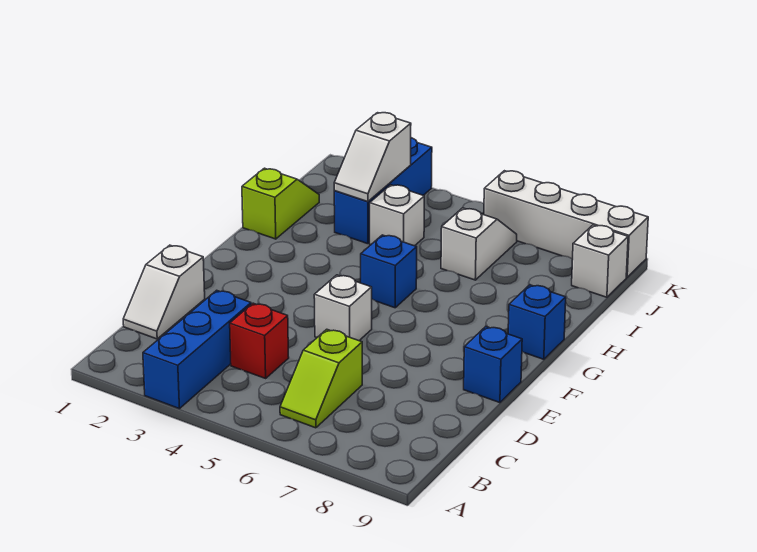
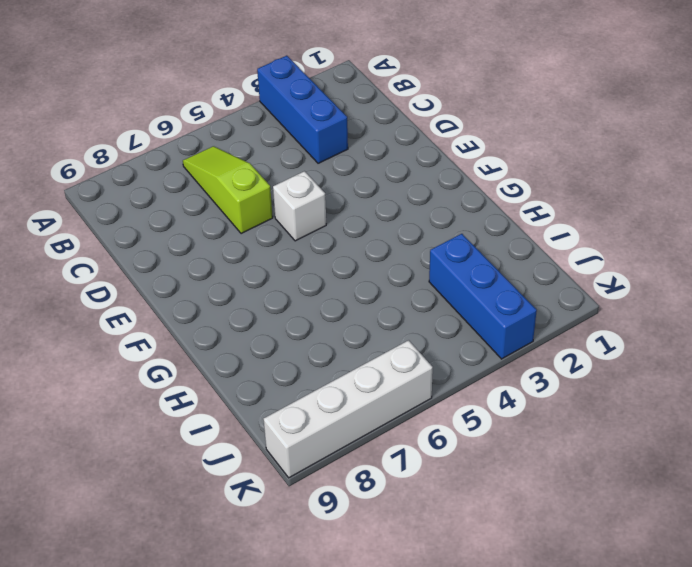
lime slope B6:D6 level 1 top D -> lime slope B6:C6 level 1 top C
none -> white slope C1:D1 level 1 top D
none -> red brick C4 level 1
none -> blue brick E9 level 1

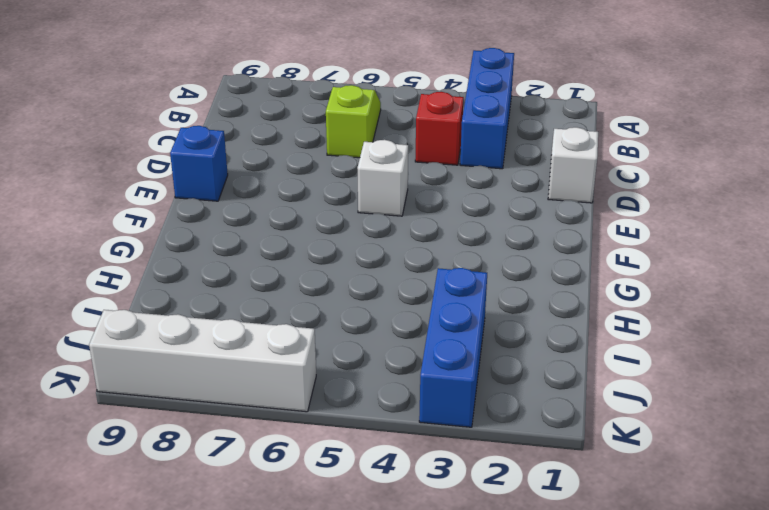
none -> blue brick G5 level 1
none -> blue brick G9 level 1
none -> lime slope H1:I1 level 1 top H

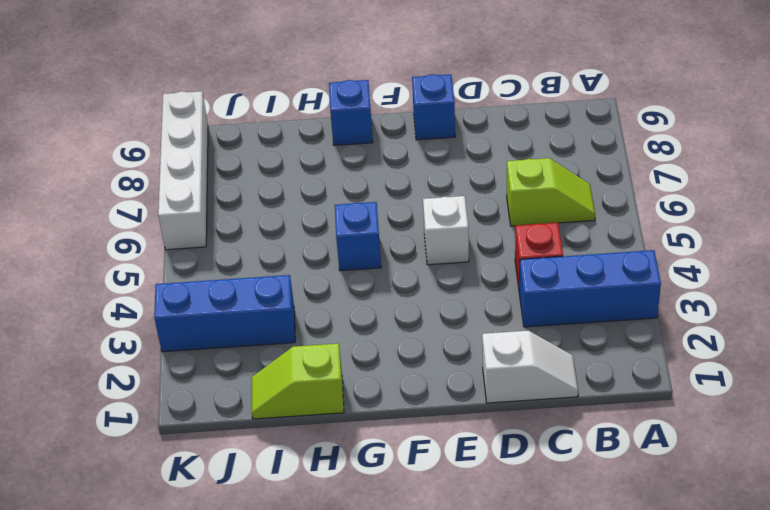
none -> white brick I4 level 1
none -> white slope I6:J6 level 1 top I
none -> white brick J9 level 1

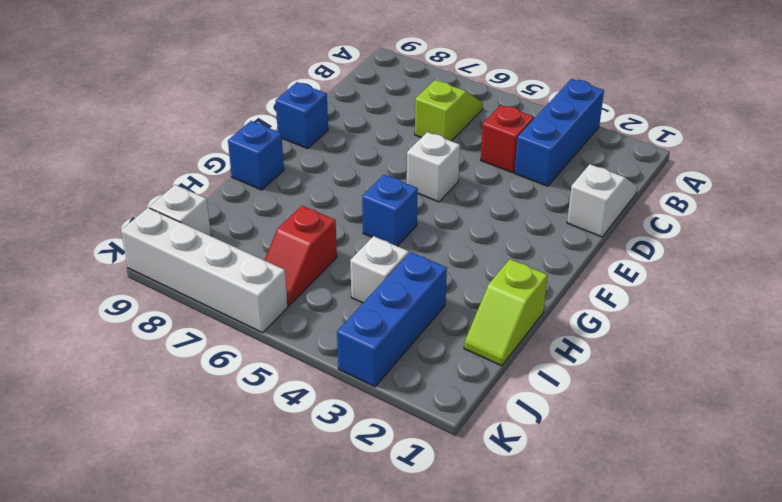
red slope I6:J6 level 1 top I -> white slope I6:J6 level 1 top I
none -> white slope I3:J3 level 2 top J

